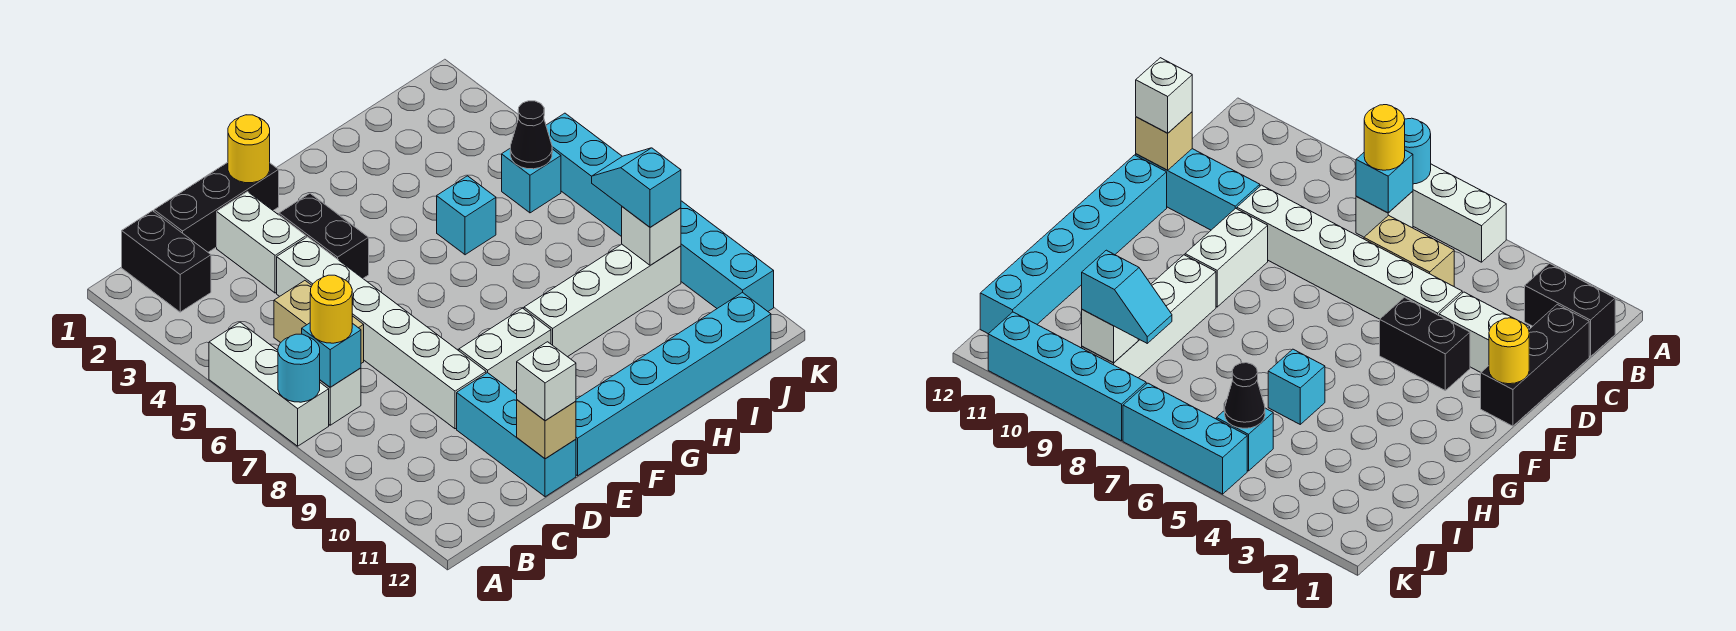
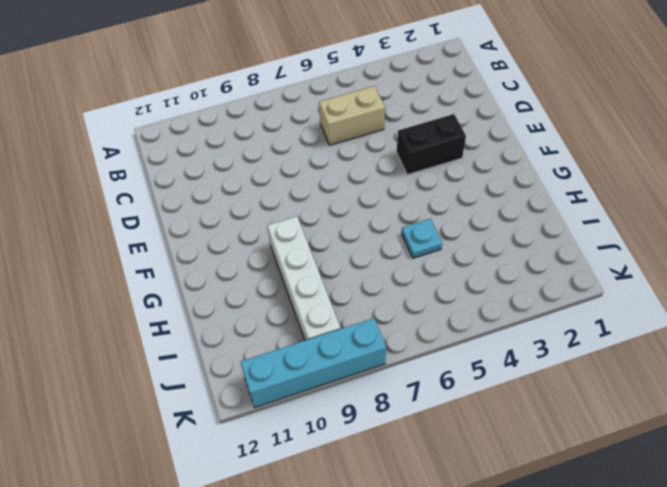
cyan plate H5 level 1 -> cyan brick H5 level 1
none -> white brick A5:A7 level 1
none -> black brick B1:B2 level 1
none -> white brick B7 level 1

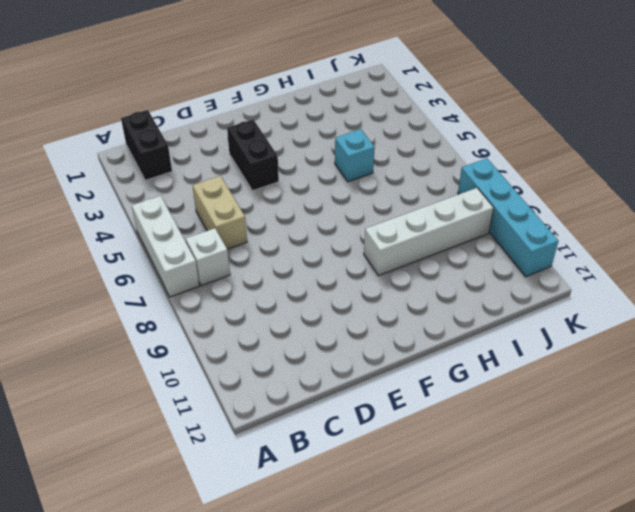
none -> black brick C1:E1 level 1
none -> white brick D2:D3 level 1
none -> white brick D4:D9 level 1

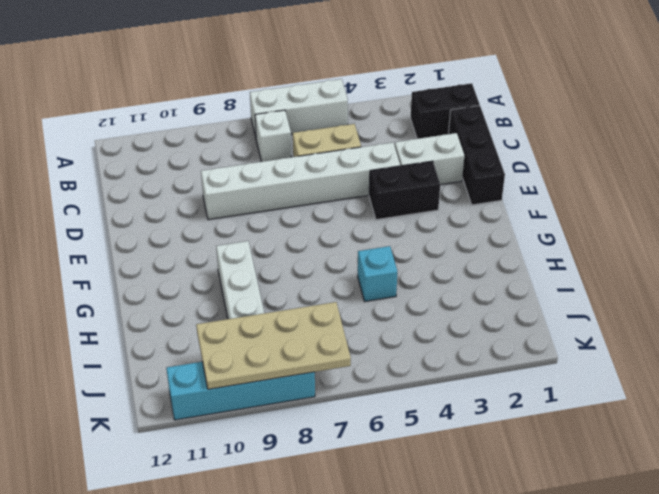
tan plate J7:K10 level 2 -> white brick J9 level 2
none -> cyan brick D10:D12 level 1
none -> white brick E9:F9 level 1
none -> cyan brick E12:J12 level 1

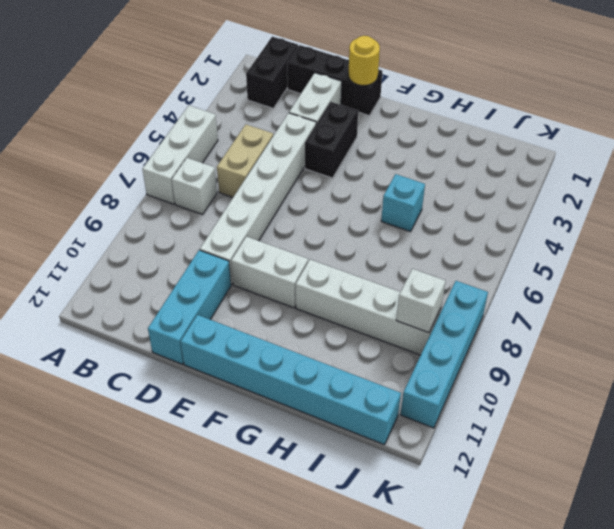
none -> cyan brick J5 level 1
none -> cyan brick K5:K7 level 1
none -> cyan round brick A7 level 2

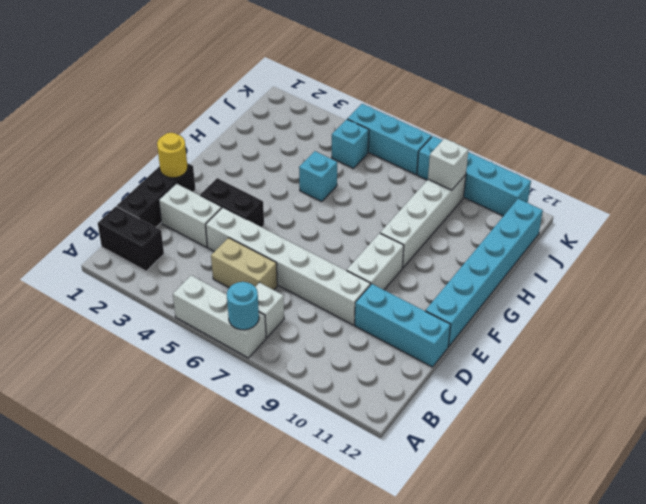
none -> cyan brick B7 level 2
none -> tan brick D12 level 2
none -> black cone J5 level 2

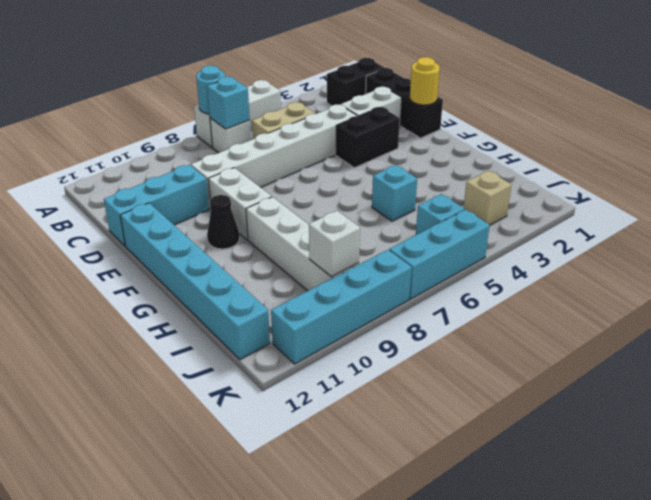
black cone F10 level 1 -> black cone J5 level 2
tan brick J3 level 1 -> tan brick D12 level 2
none -> yellow round brick B7 level 3
none -> white brick D12 level 3
none -> cyan slope J8:J9 level 3 top 9

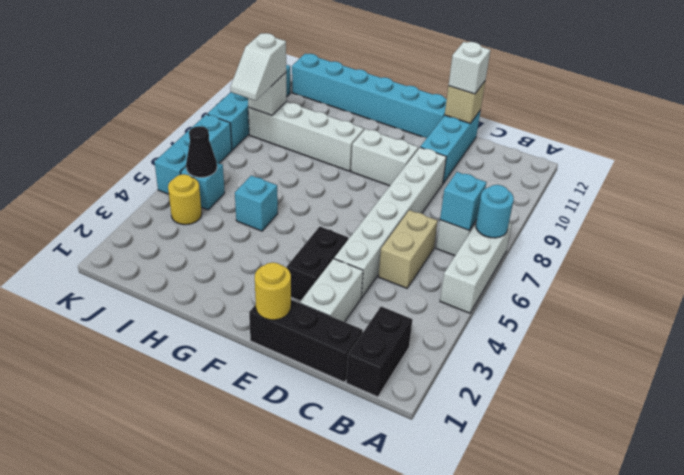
yellow round brick J4 level 1 -> yellow round brick B7 level 3
white slope J8:J9 level 3 top 9 -> cyan slope J8:J9 level 3 top 9

